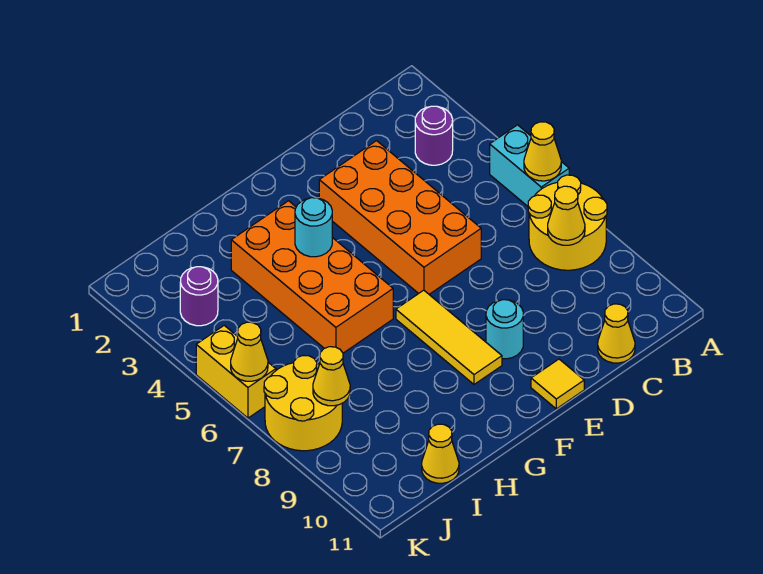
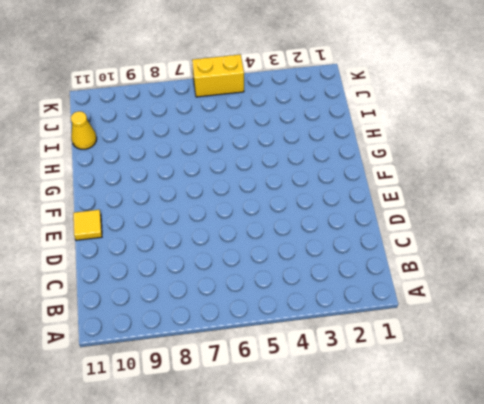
none -> cyan brick A5:A6 level 1
none -> yellow round brick A7:B8 level 1
none -> purple round brick B3 level 1

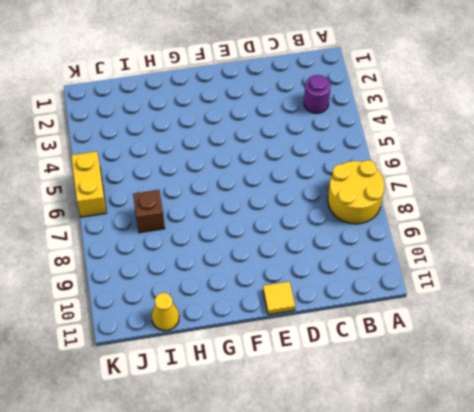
brown brick I7 level 1 -> none
none -> cyan brick A5:A6 level 1
none -> yellow cone C11 level 1
none -> orange brick D3:E6 level 1

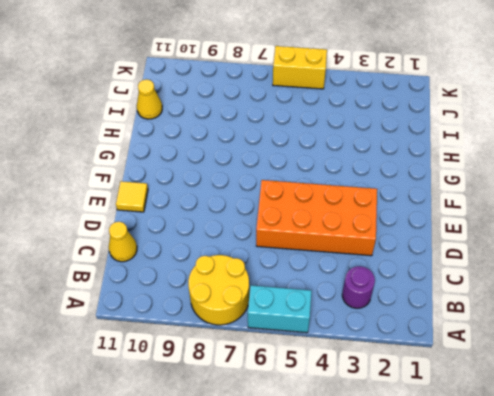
none -> cyan round brick E9 level 1
none -> yellow tile F7:F9 level 1
none -> orange brick G3:H6 level 1

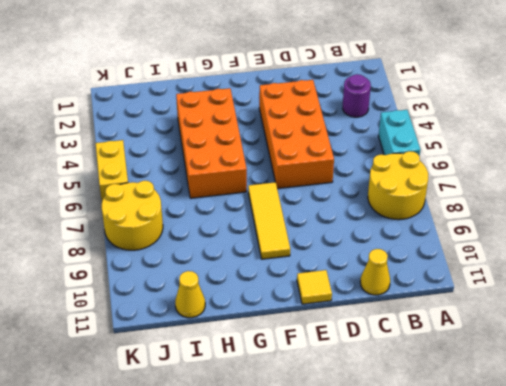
none -> cyan round brick E9 level 1
none -> purple round brick J3 level 1
none -> yellow cone A6 level 2

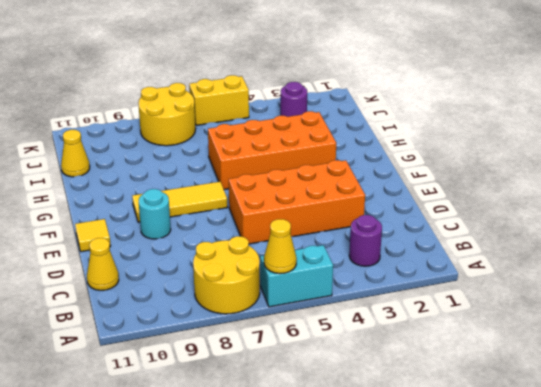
none -> yellow cone B8 level 2
none -> cyan round brick G4 level 2
none -> yellow cone J8 level 2

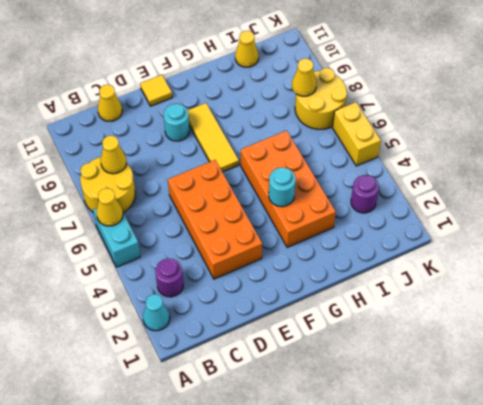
cyan cone A2 level 1 -> none
none -> yellow cone K6 level 2

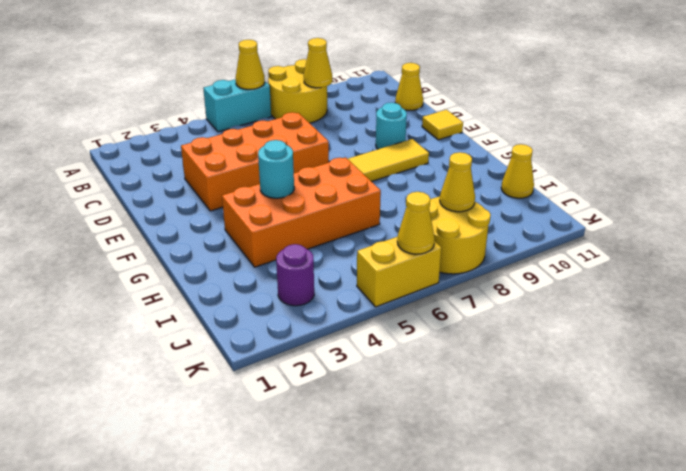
none -> purple round brick B3 level 1

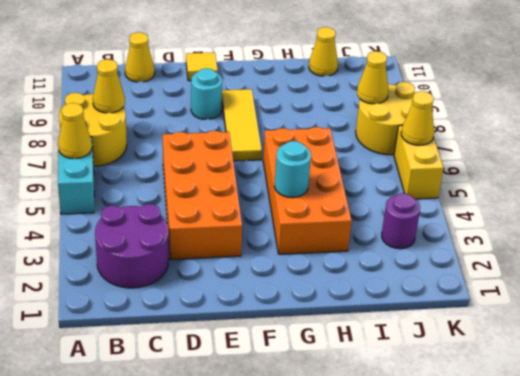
purple round brick B2:C3 level 1 -> purple round brick B3 level 1

